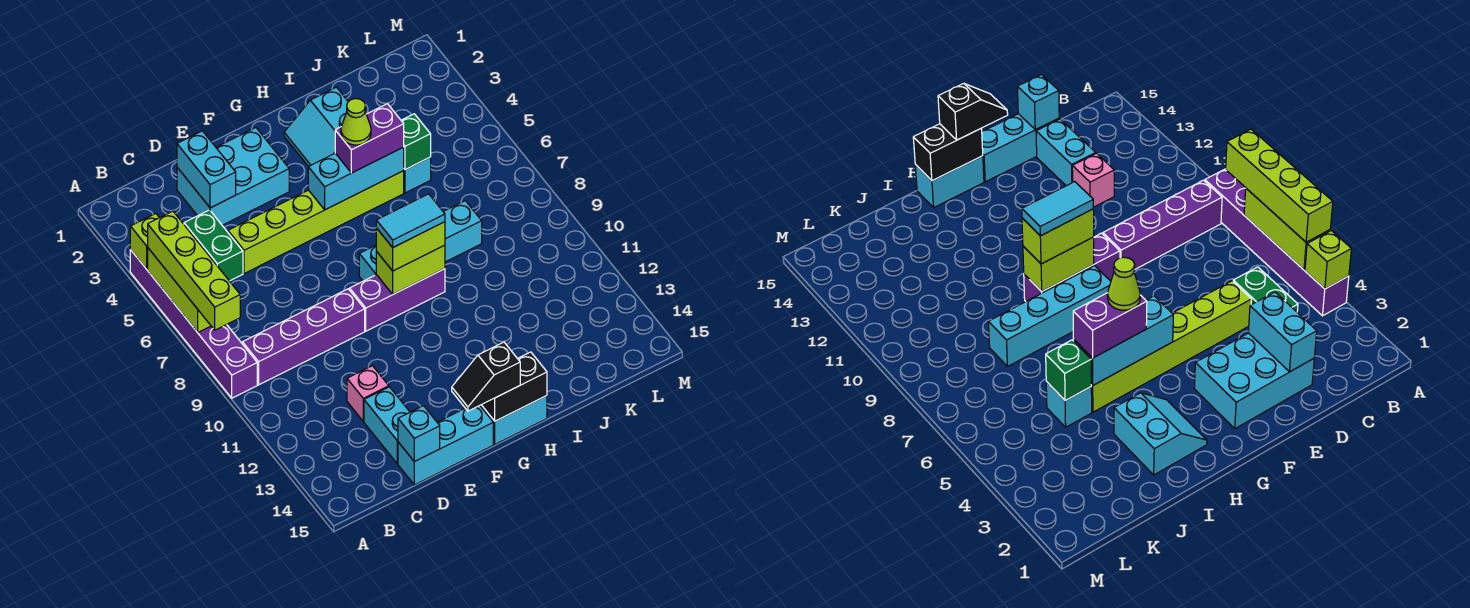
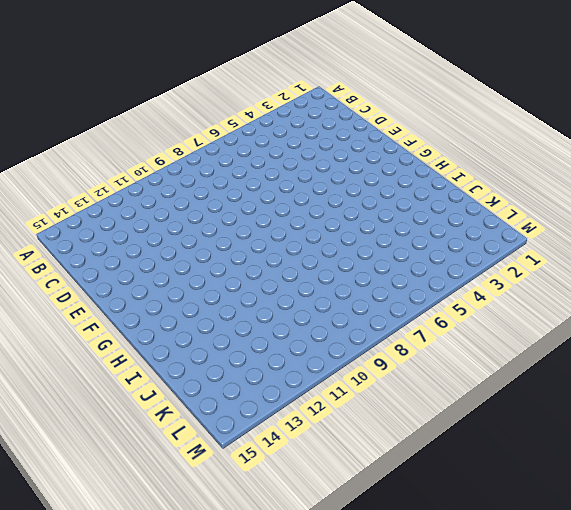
none -> purple brick A4:A9 level 1
none -> purple brick B9:E9 level 1
none -> green brick C4:C5 level 1

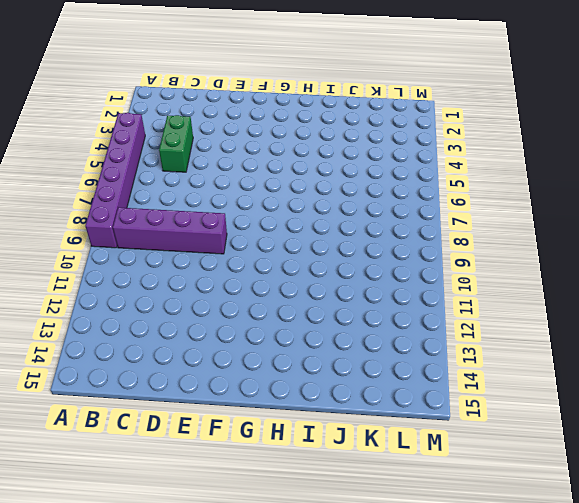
none -> cyan brick D2:F3 level 1
none -> lime brick D5:I5 level 1
none -> pink brick D12 level 1

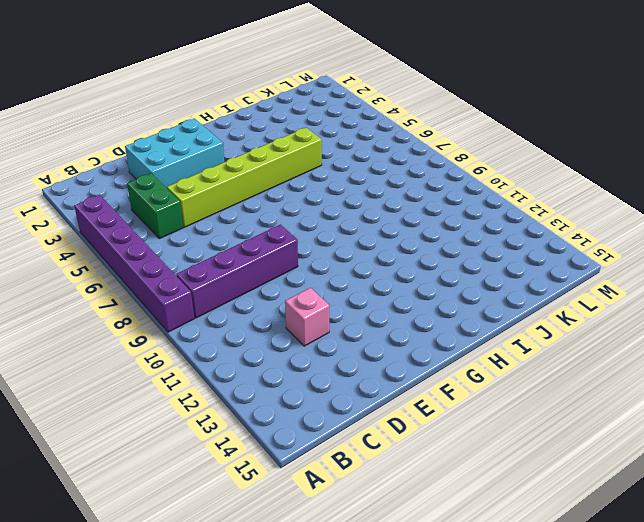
none -> cyan brick D13:D14 level 1
none -> cyan brick D15:F15 level 1
none -> purple brick F9:H9 level 1

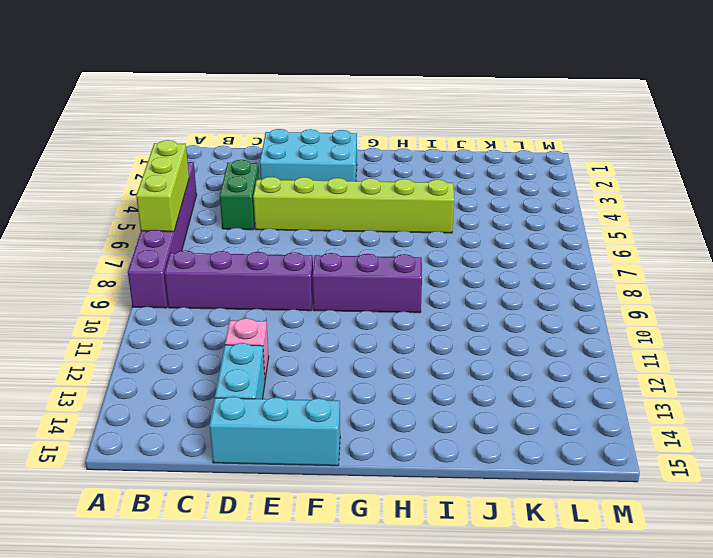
none -> cyan brick G8:J8 level 1
none -> cyan brick G15:H15 level 1
none -> cyan slope H2:I3 level 1 top I

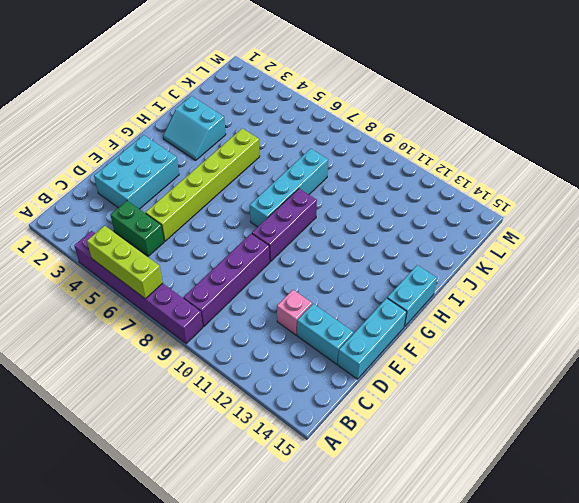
none -> cyan brick J5 level 1
none -> lime brick A4 level 2
none -> cyan brick D2:D3 level 2

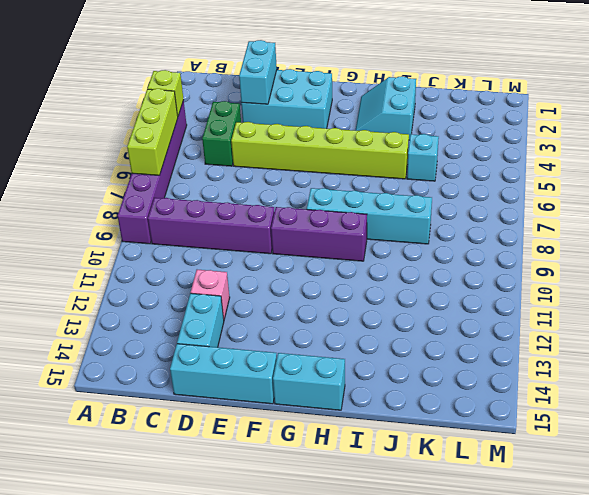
none -> cyan brick D15 level 2
none -> cyan brick G5:I5 level 2
none -> lime brick G9:H9 level 2

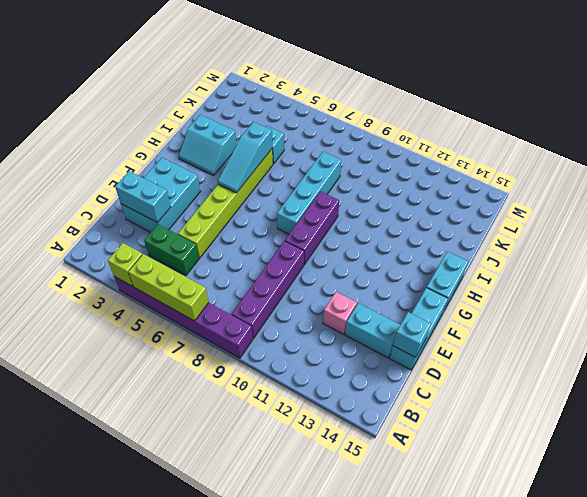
cyan slope G5:I5 level 2 top I -> cyan brick G5:I5 level 2
none -> lime brick G9:H9 level 2
none -> black brick G15:H15 level 2
none -> green brick J5 level 2

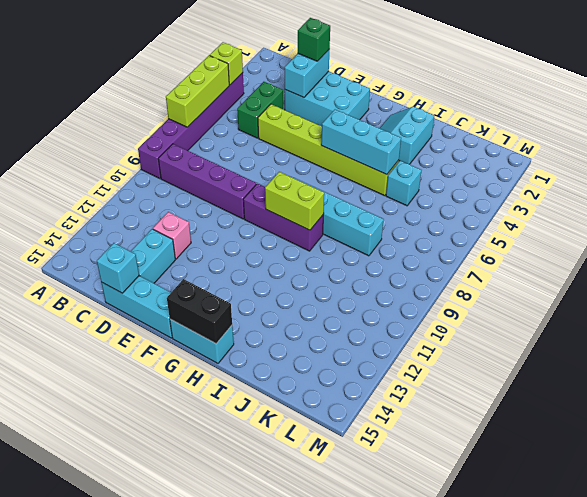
green brick D2 level 3 -> green brick J5 level 2
none -> lime brick A5:A8 level 3
none -> black slope F15:G15 level 3 top G
none -> lime brick G9:H9 level 3

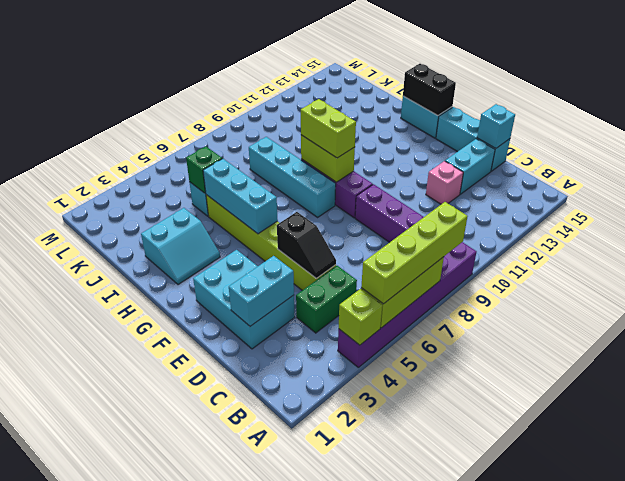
black slope D5:E5 level 2 top E -> black slope F15:G15 level 3 top G
none -> purple brick H5:I5 level 3
none -> cyan tile G9:H9 level 4
none -> lime cone H5 level 4

